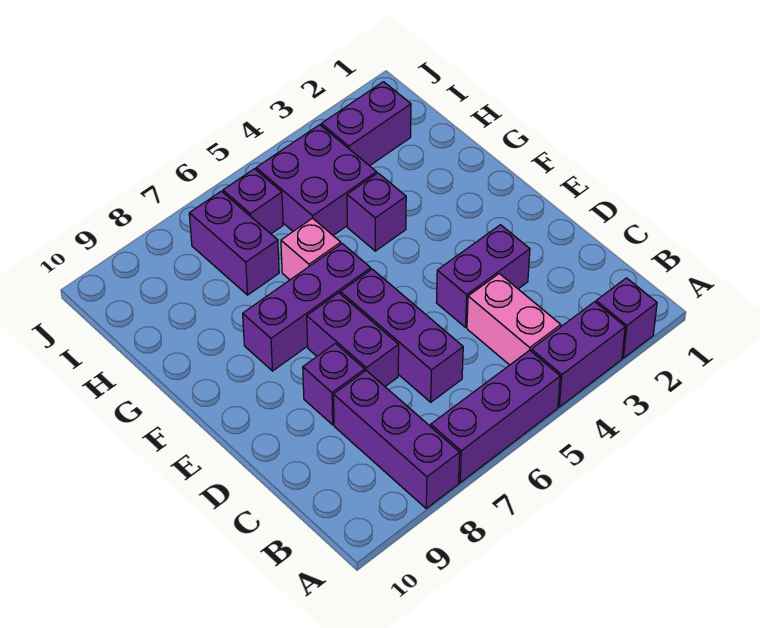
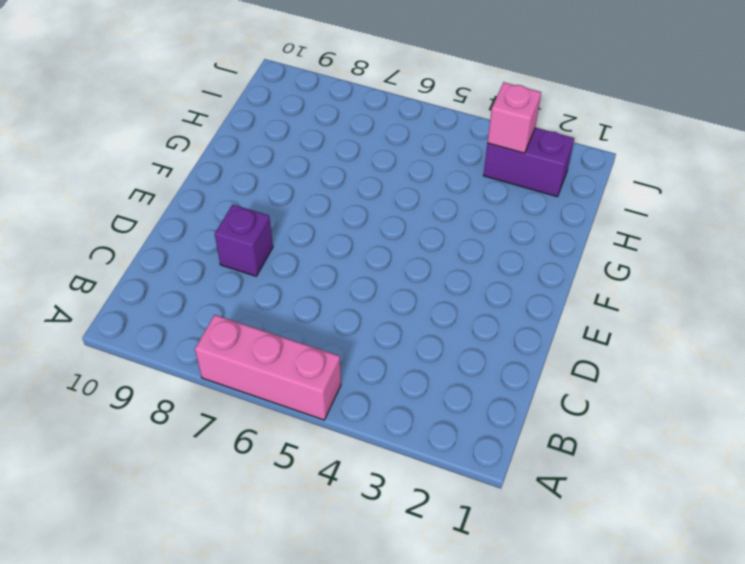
pink brick A5:A7 level 1 -> purple brick A5:A7 level 1
pink brick I3 level 2 -> pink brick G6 level 1
none -> purple brick A2 level 1
none -> purple brick A3:A4 level 1
none -> purple brick A8:C8 level 1

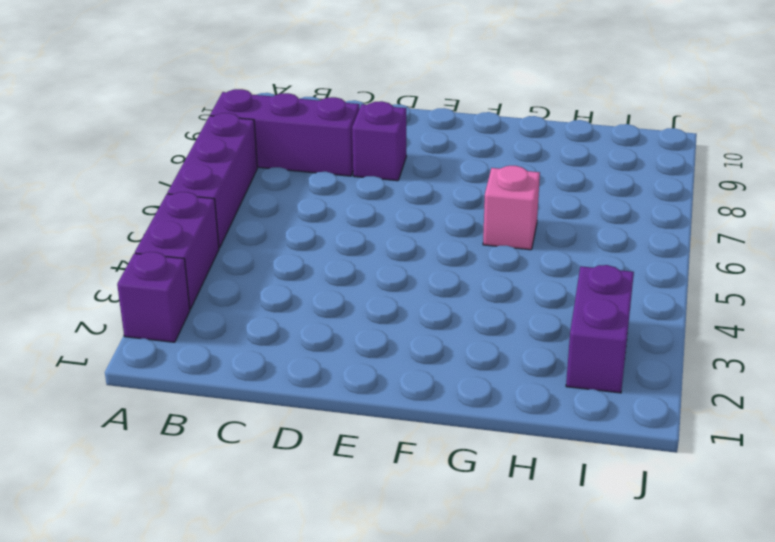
none -> pink brick B4:C4 level 1
none -> purple brick C6:E6 level 1
none -> purple brick D3:D4 level 1

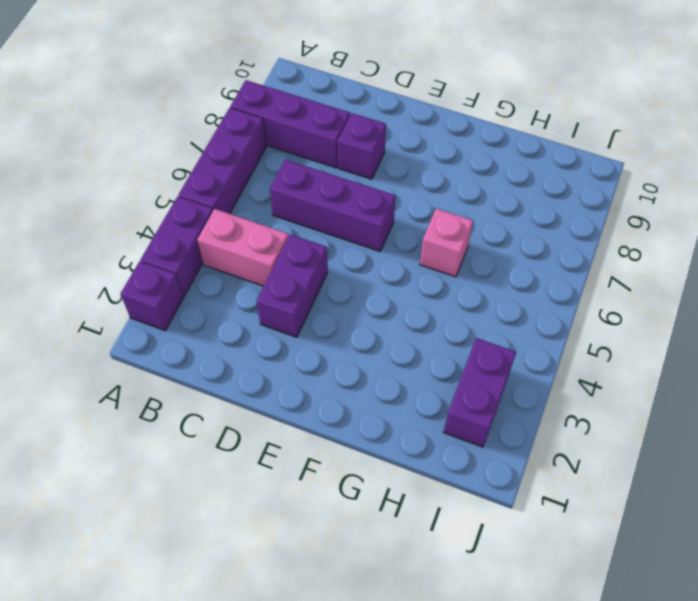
none -> purple brick D7:E7 level 1
none -> purple brick F6:F8 level 1
none -> purple brick G4 level 1

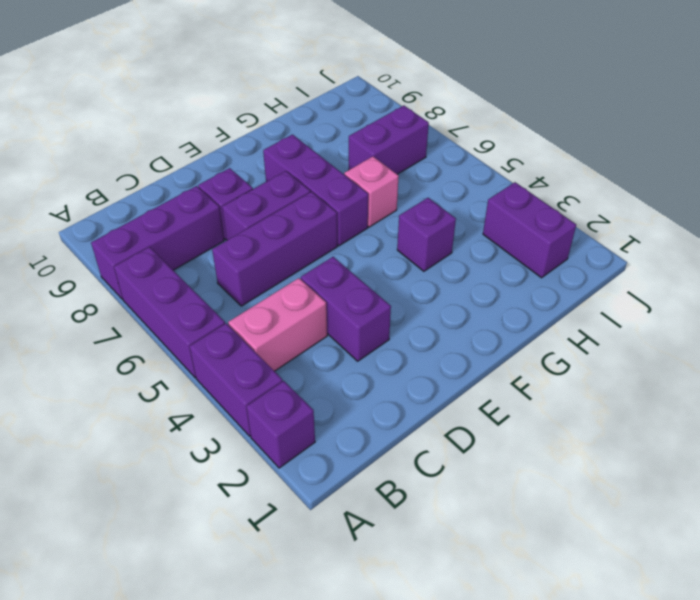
none -> purple brick H4:I5 level 1
none -> purple brick I6 level 1

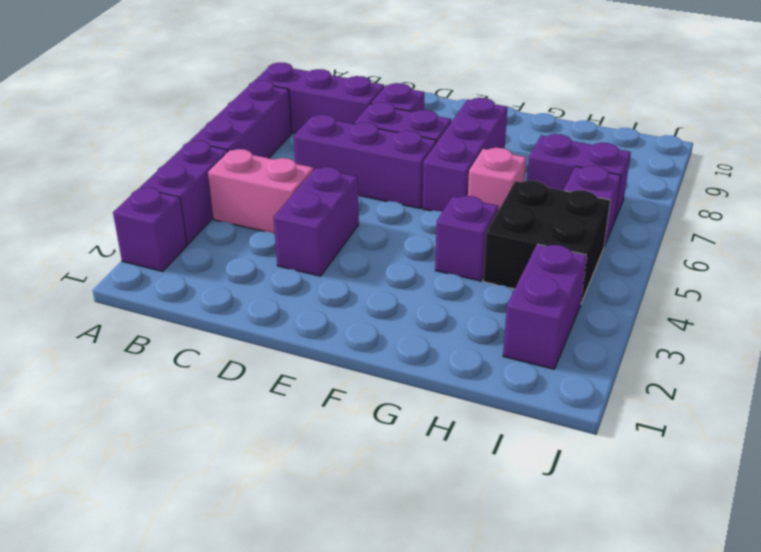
black brick H4:I5 level 1 -> purple brick H4:I5 level 1

